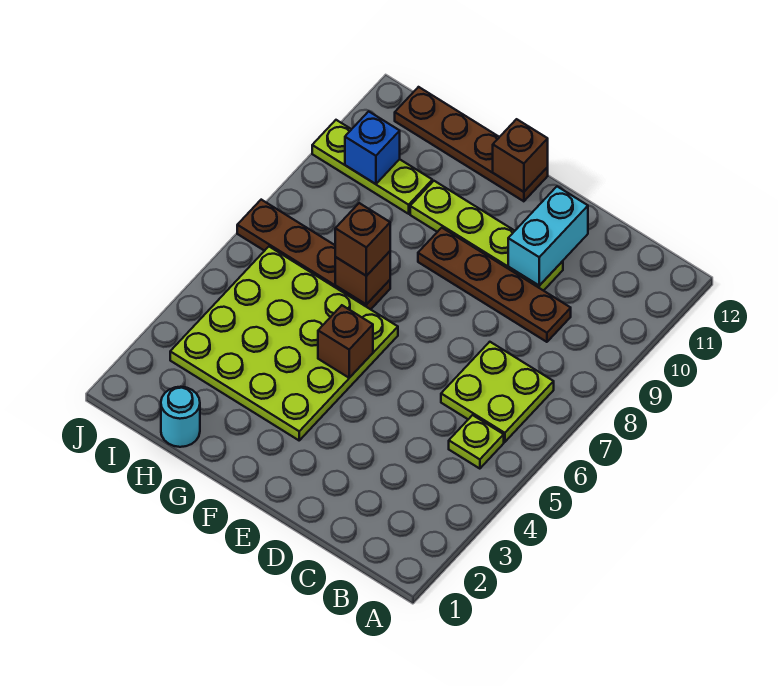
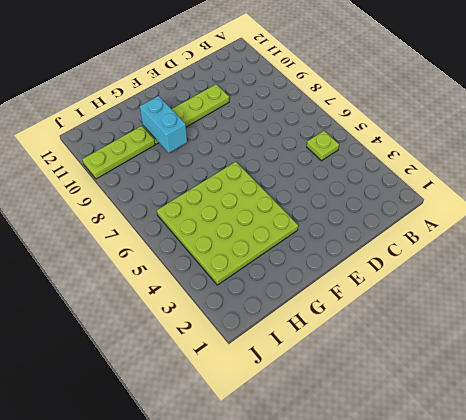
cyan brick G9:G10 level 2 -> cyan brick D10:D11 level 2
none -> lime plate B6:C7 level 1
none -> brown plate C9:F9 level 1
none -> brown plate F12:I12 level 1

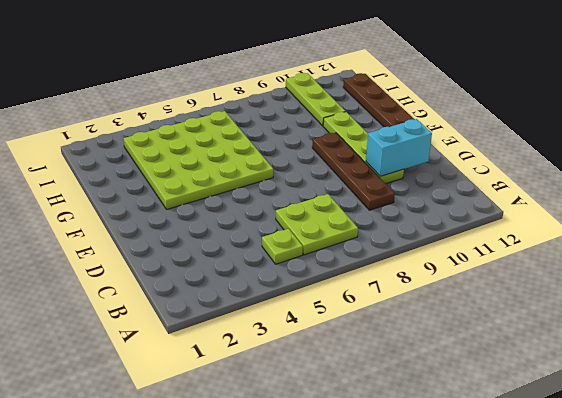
none -> brown plate G7:J7 level 1
none -> cyan round brick H1 level 1
none -> brown brick F5 level 2

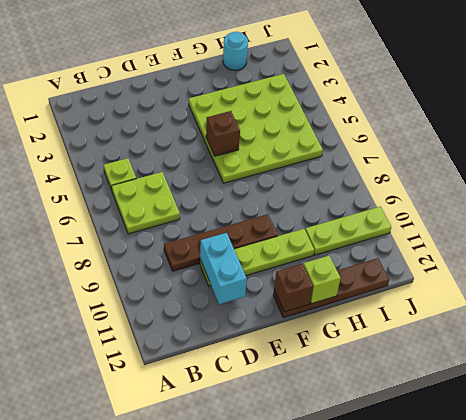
lime brick G12 level 2 -> none
none -> brown plate G7:J7 level 1
none -> brown brick G7 level 2
none -> blue brick I10 level 2

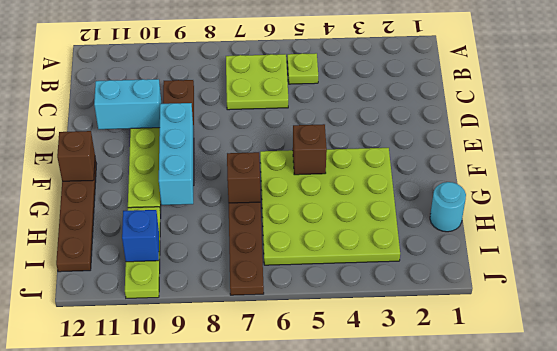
cyan brick E9:G9 level 2 -> none
none -> brown brick G7 level 3

